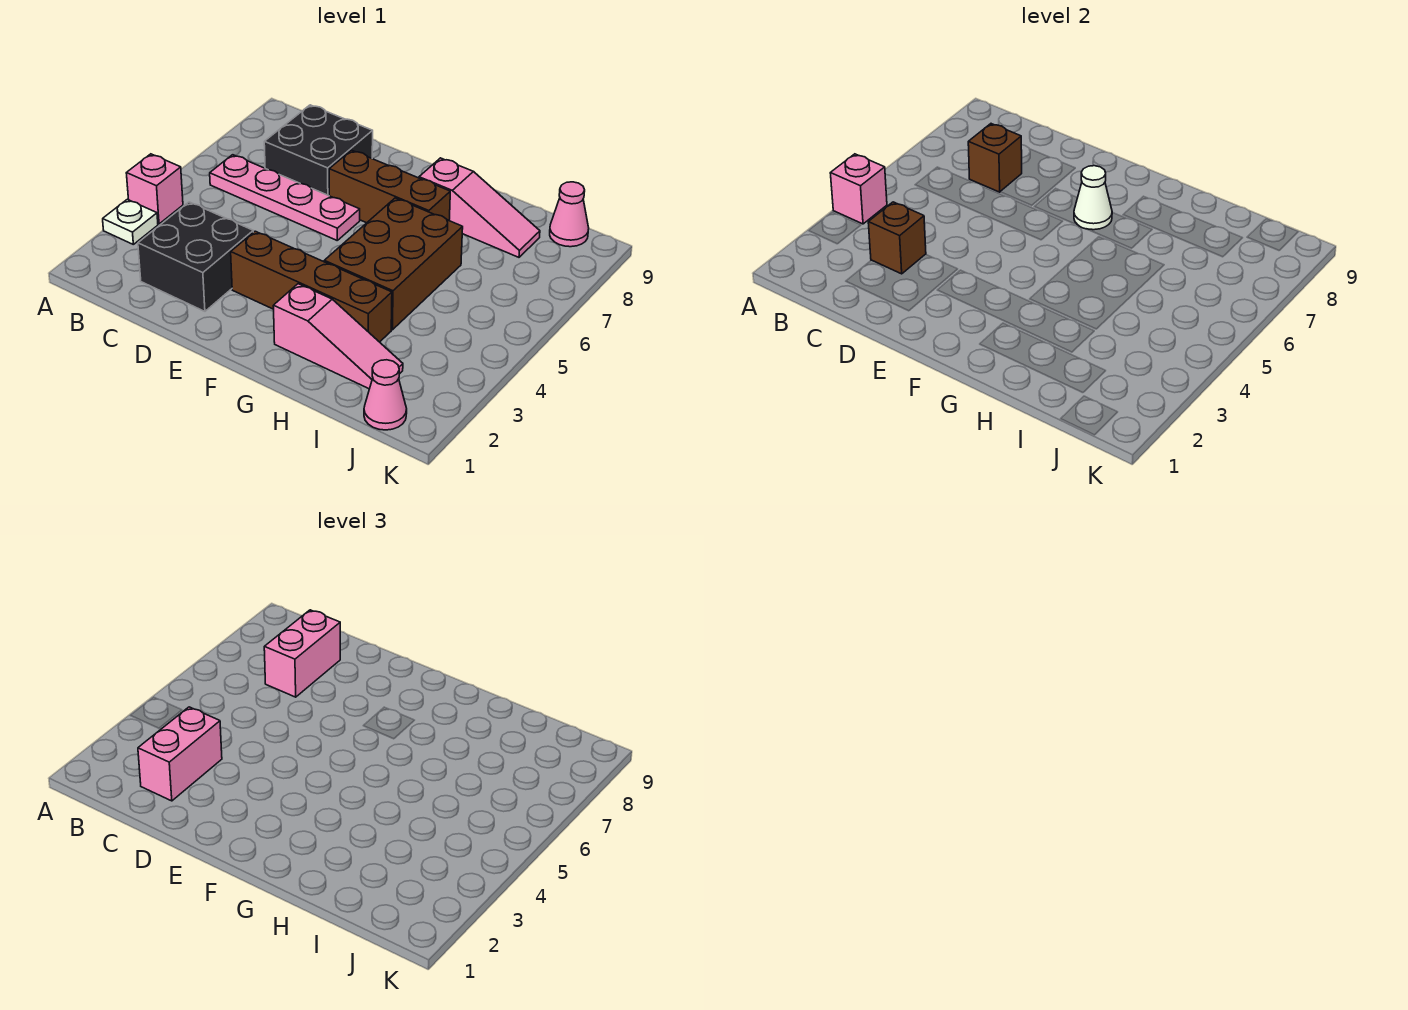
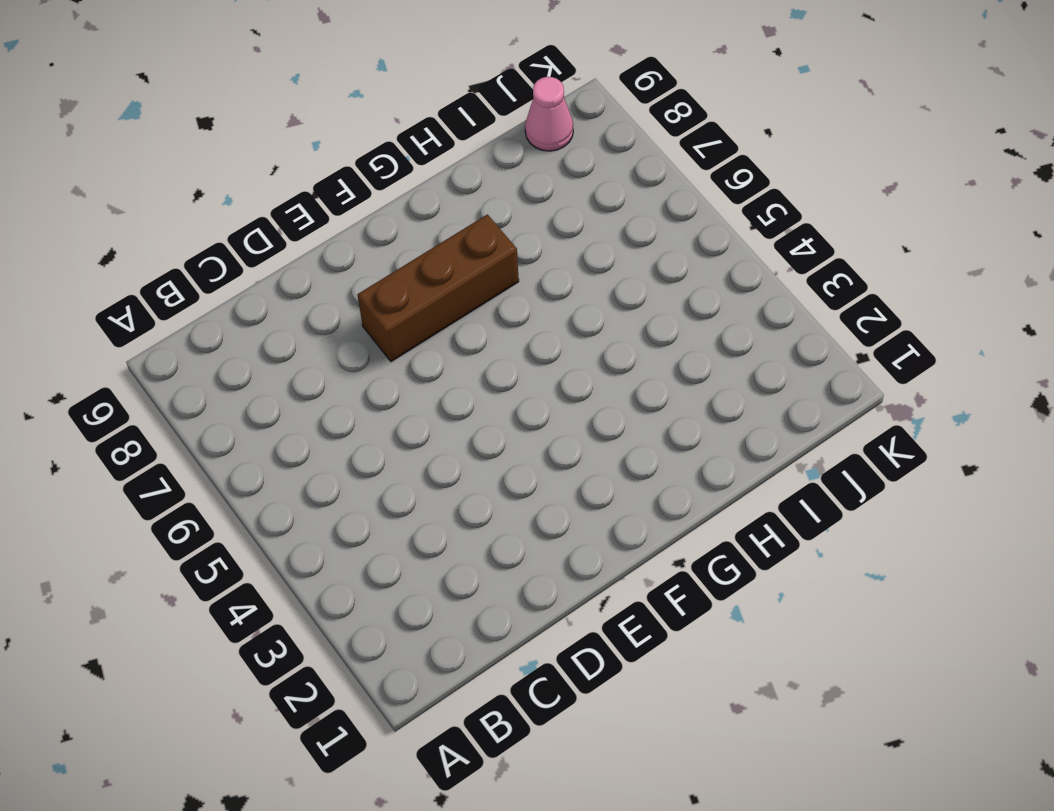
none -> white plate A3 level 1
none -> pink brick A4 level 1
none -> pink plate B6:E6 level 1

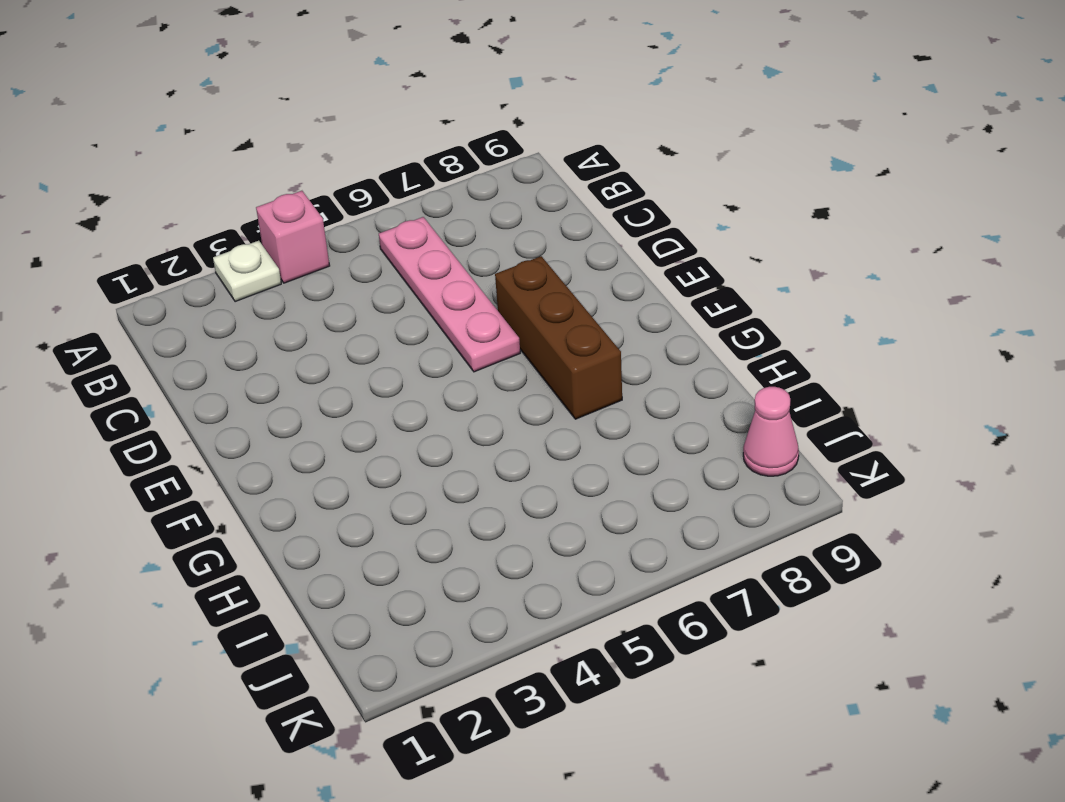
none -> black brick C2:D3 level 1
none -> black brick C7:D8 level 1
none -> brown brick E3:H3 level 1

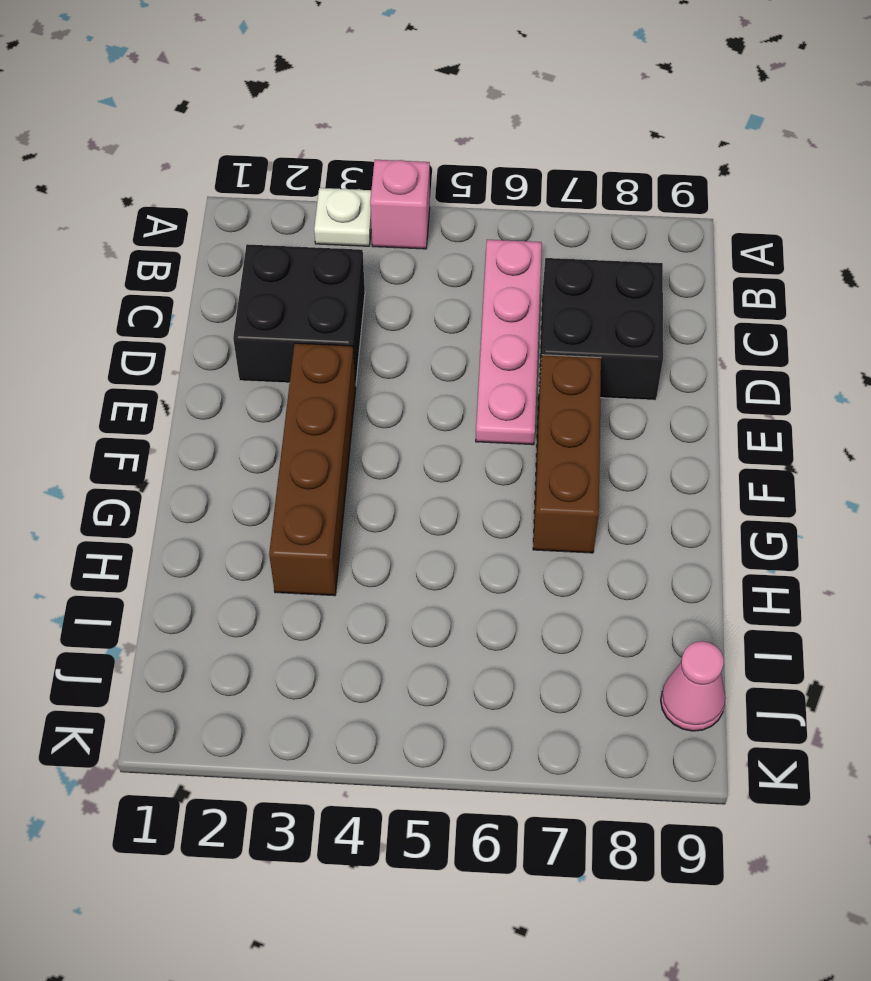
none -> pink slope G2:I2 level 1 top G
none -> brown brick G4:H6 level 1
none -> pink slope G8:I8 level 1 top G

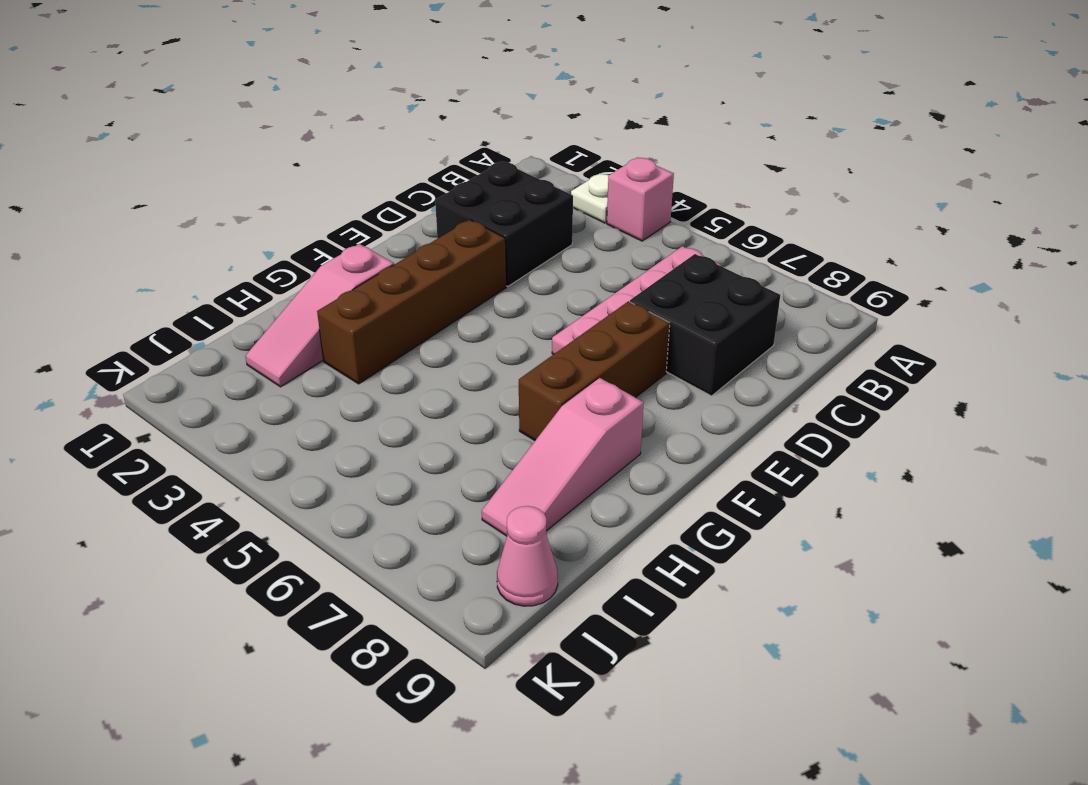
none -> brown brick G4:H6 level 1
none -> pink cone J1 level 1
none -> pink brick A4 level 2

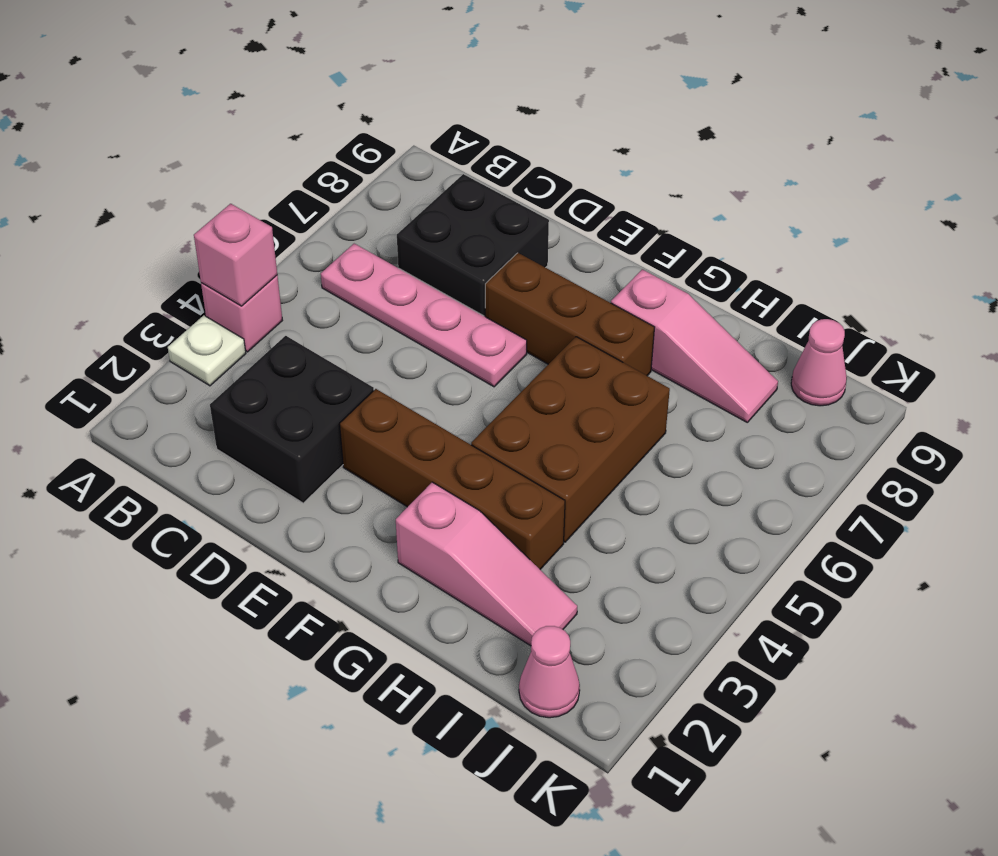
none -> brown brick C3 level 2
none -> brown brick C7 level 2
none -> white cone F7 level 2

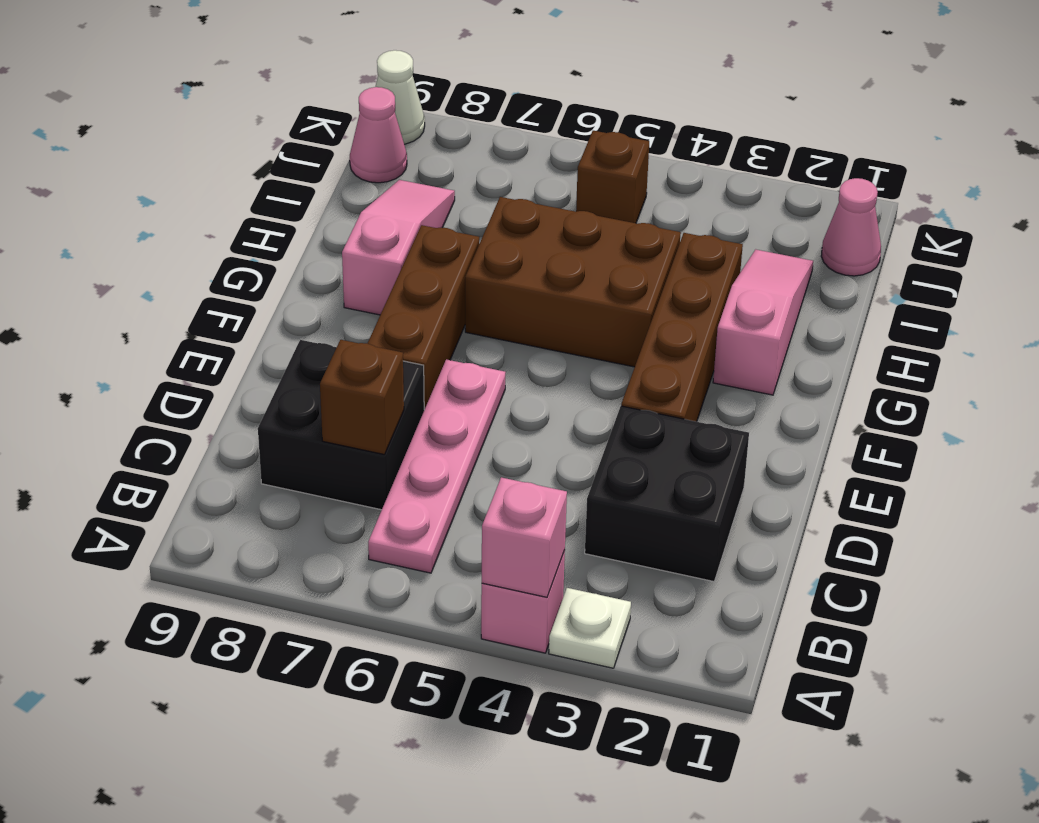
brown brick J5 level 1 -> brown brick C3 level 2
white cone K9 level 1 -> white cone F7 level 2
none -> pink brick C2:C3 level 3
none -> pink brick C7:C8 level 3

